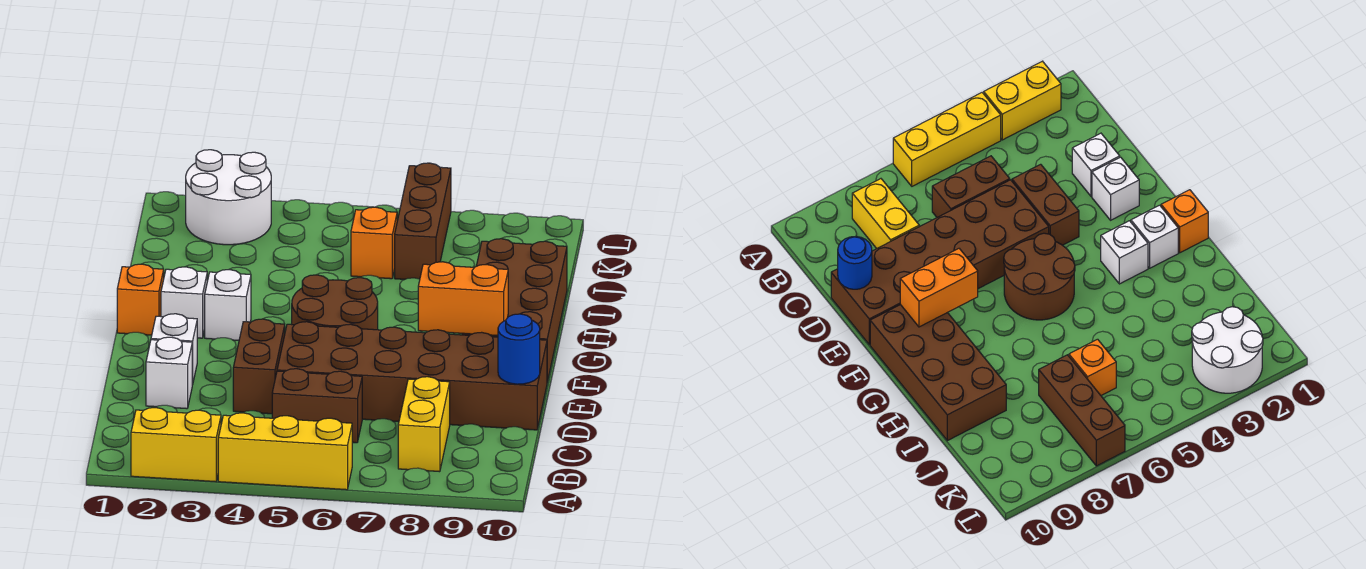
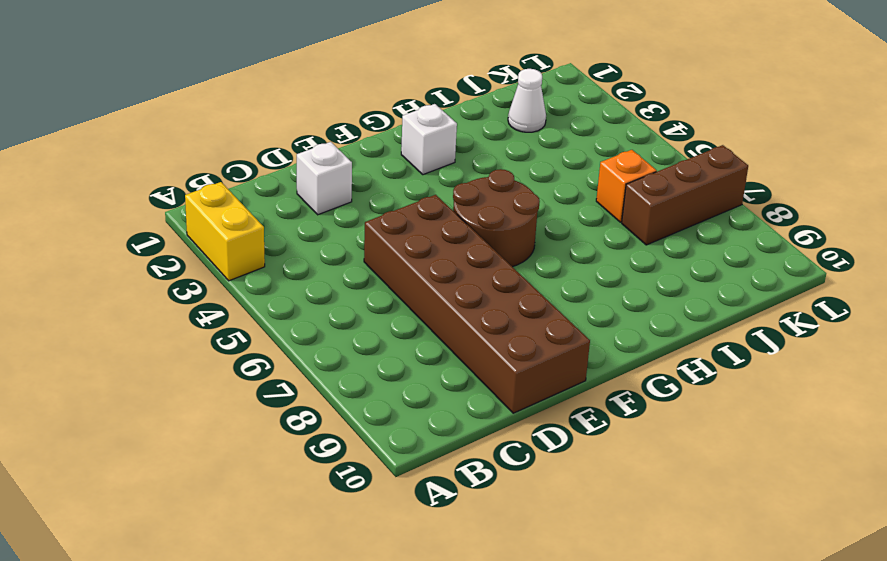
white cone J2 level 1 -> none
none -> yellow brick A4:A6 level 1
none -> yellow brick B8:C8 level 1
none -> brown brick C5:C6 level 1

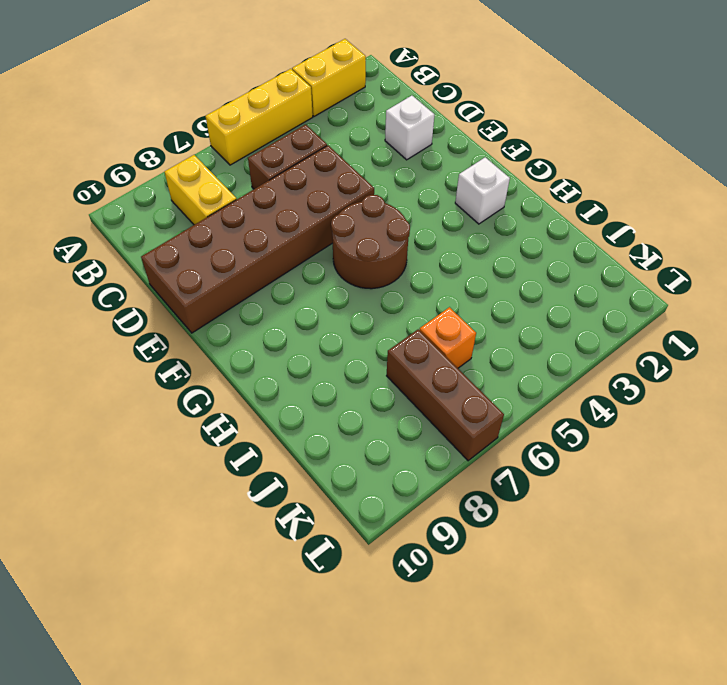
none -> brown brick D4:E4 level 1
none -> white brick E2 level 1
none -> brown brick F9:I10 level 1

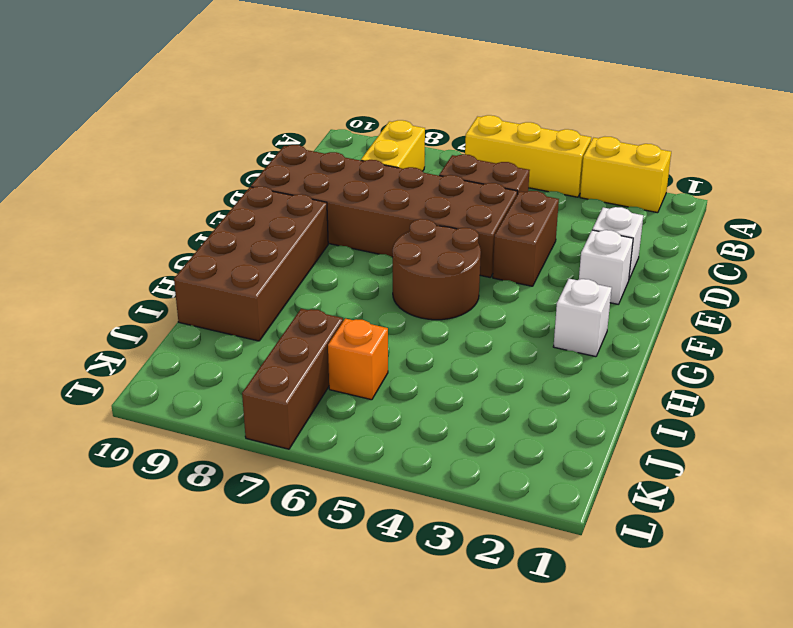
none -> orange brick G1 level 1
none -> white brick G3 level 1
none -> white round brick K2:L3 level 1

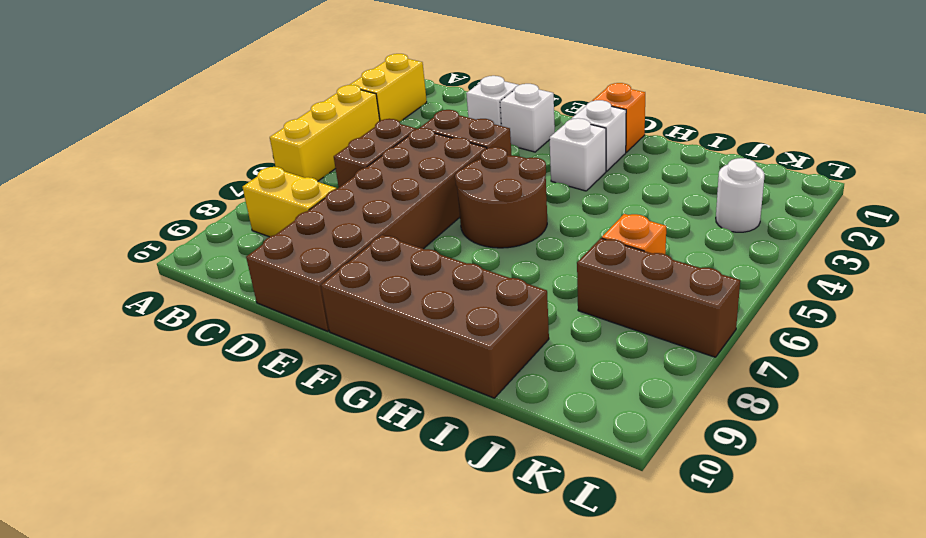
white round brick K3 level 1 -> white round brick K2:L3 level 1
none -> blue round brick D10 level 2
none -> orange brick F8:F9 level 2

